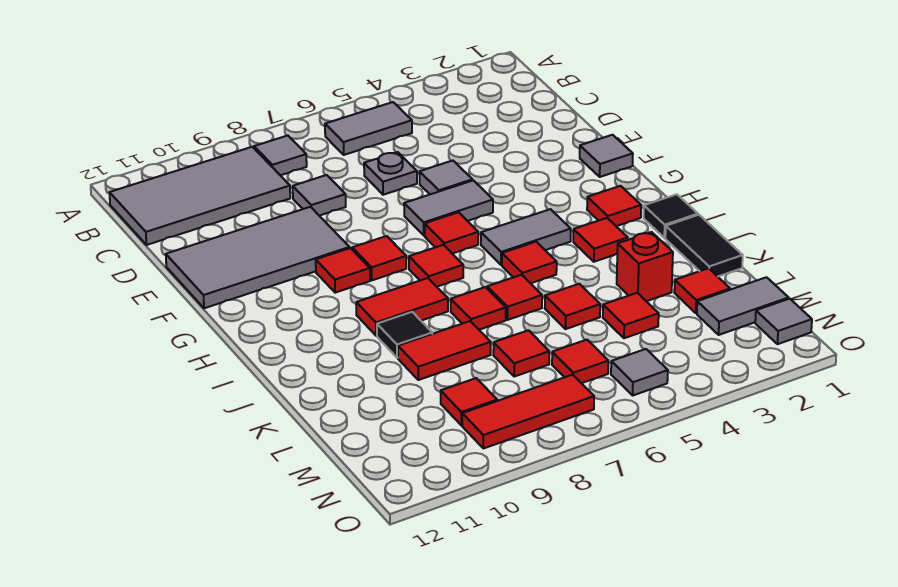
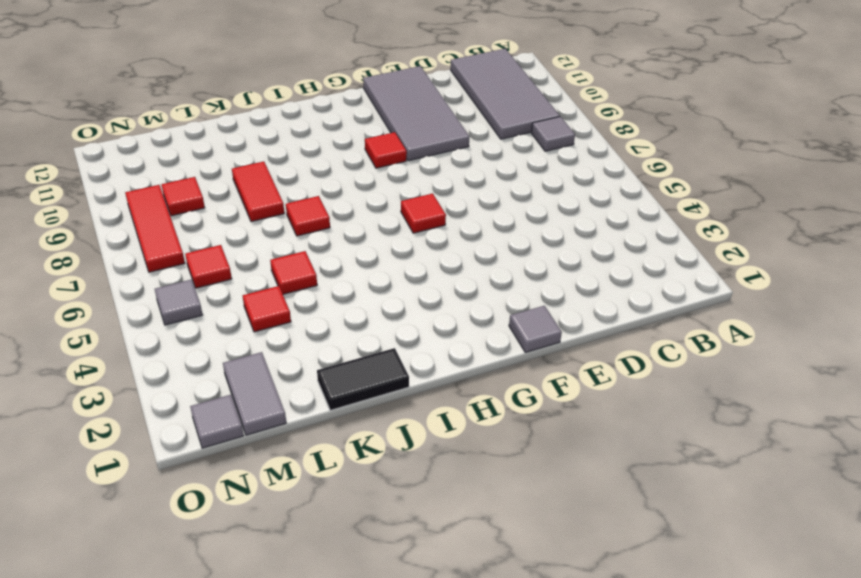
none -> grey tile B5:B6 level 1
none -> grey plate D6 level 1
none -> grey tile D8 level 1
none -> grey tile E5 level 1

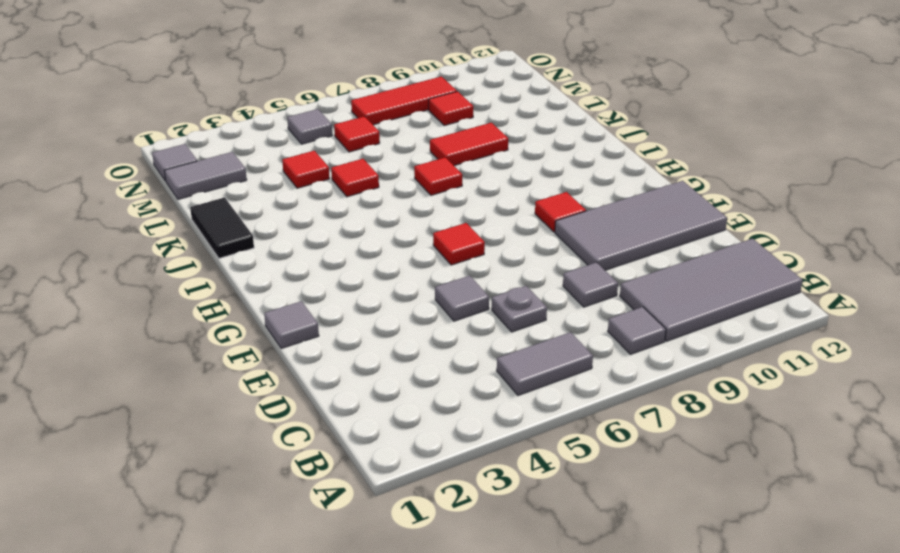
none -> grey tile F5:F6 level 1
none -> red tile G8 level 1
none -> red tile H2 level 1
none -> grey tile H4:H5 level 1

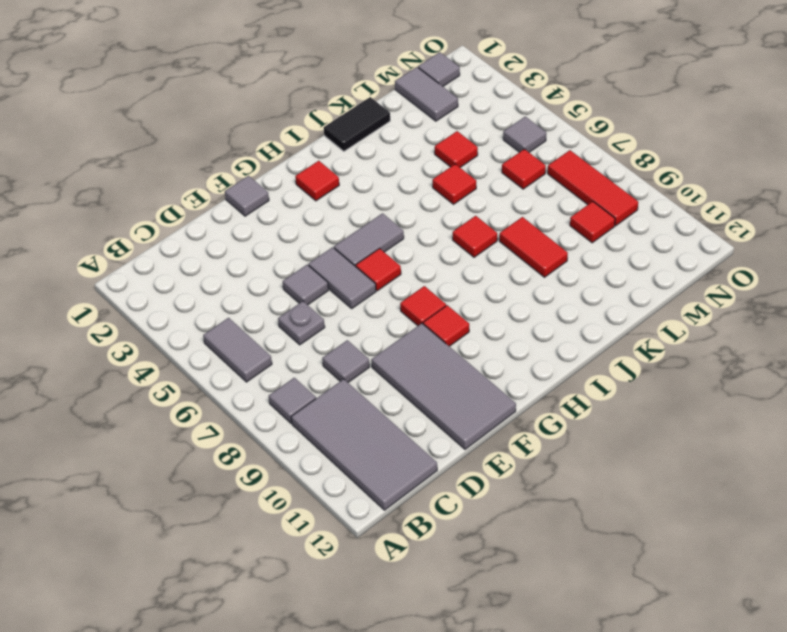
grey tile G5:H5 level 1 -> grey tile H4:H5 level 1
none -> red tile H7 level 1
none -> black tile I1 level 1
none -> red tile I3 level 1
none -> red tile I5 level 1

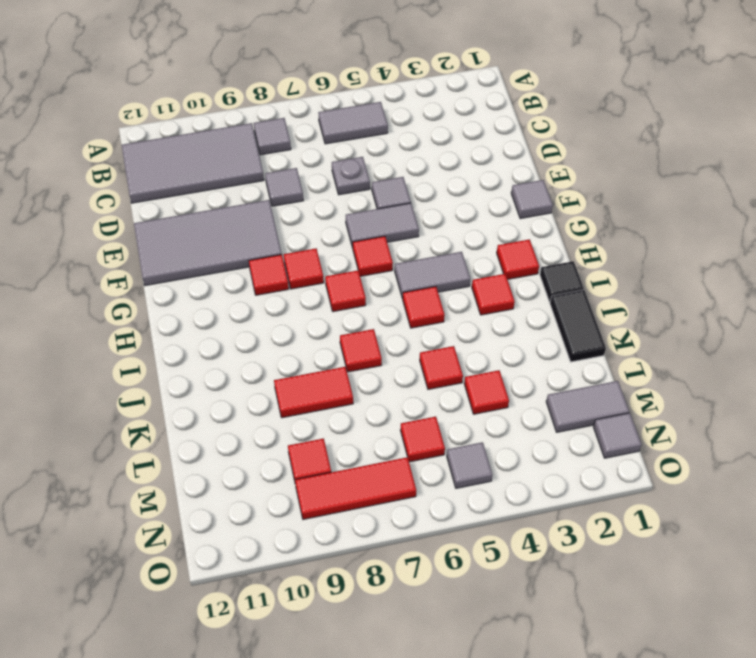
none -> red tile I8:I9 level 1
none -> red tile J6 level 1
none -> black tile J9 level 1
none -> red brick K3 level 1

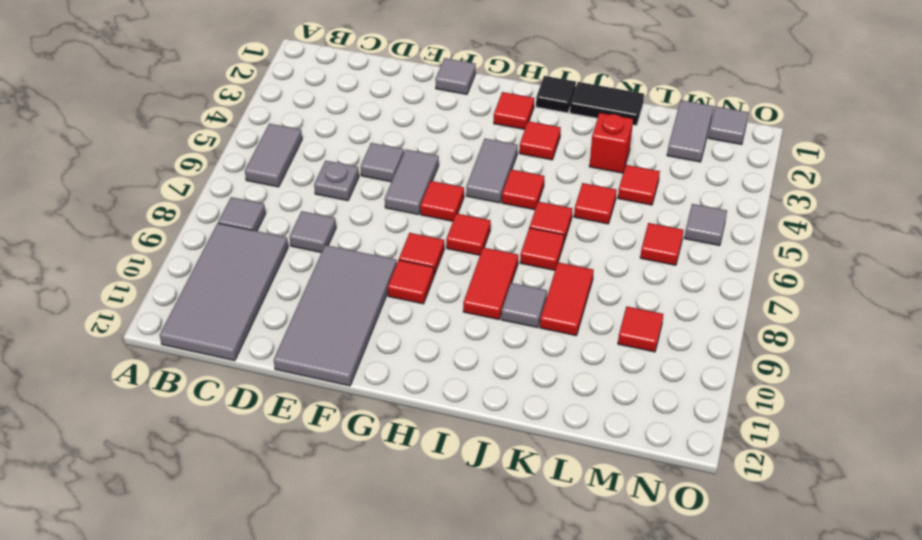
grey tile J9 level 1 -> black tile J9 level 1
none -> red tile L2 level 1
none -> red tile L7 level 1
none -> red tile N7:N9 level 1

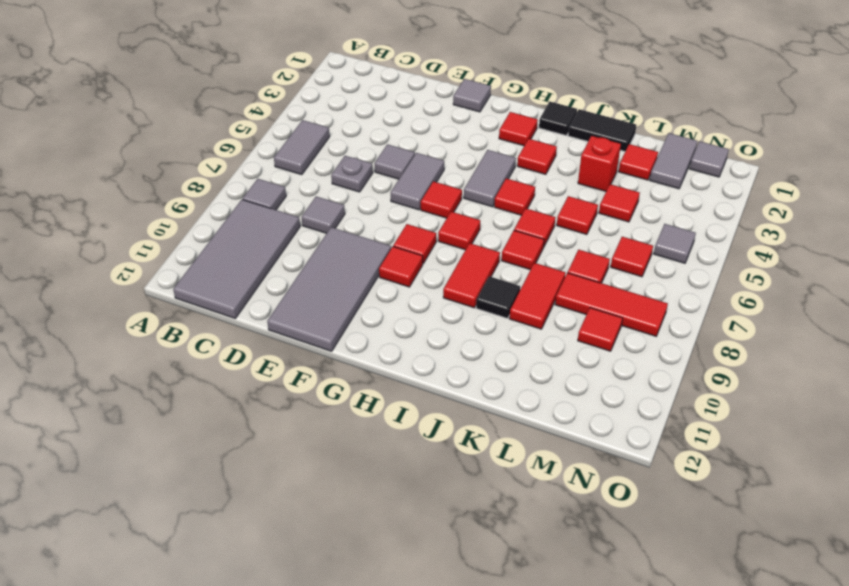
red tile L8:N8 level 1 -> red tile N7:N9 level 1

